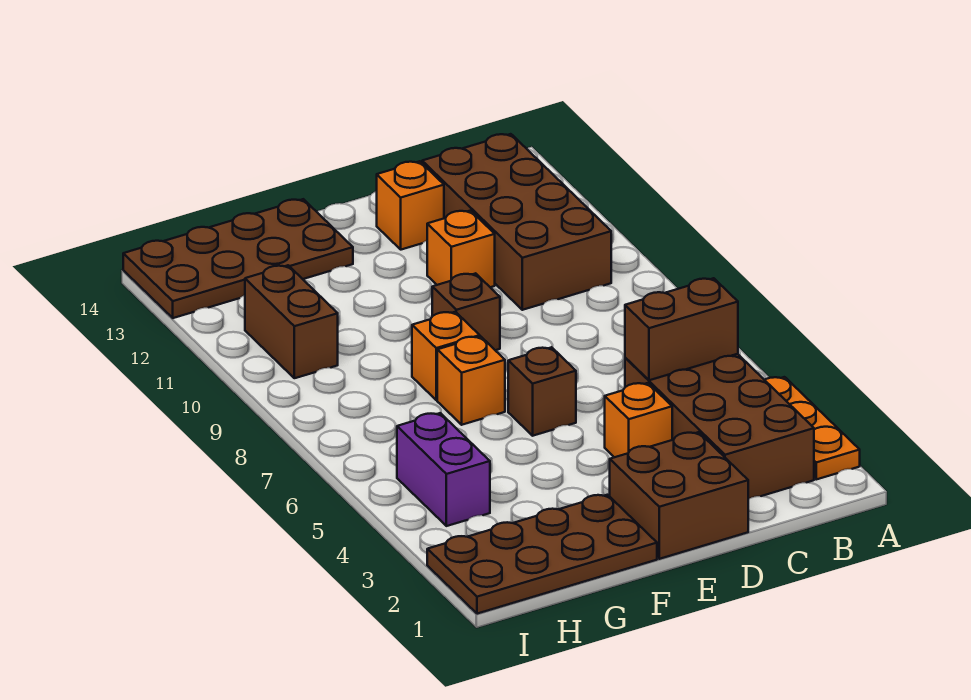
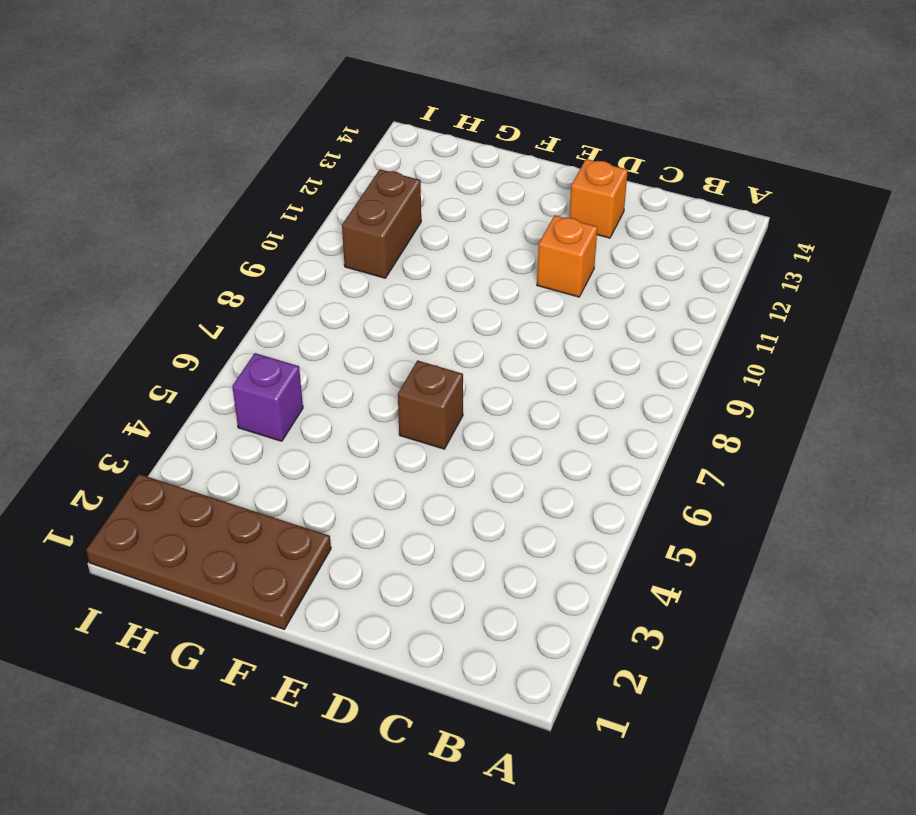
purple brick H5 level 1 -> purple brick H4:H5 level 1
none -> orange plate A2:A4 level 1
none -> brown brick B2:C5 level 1
none -> brown brick B10:C13 level 1

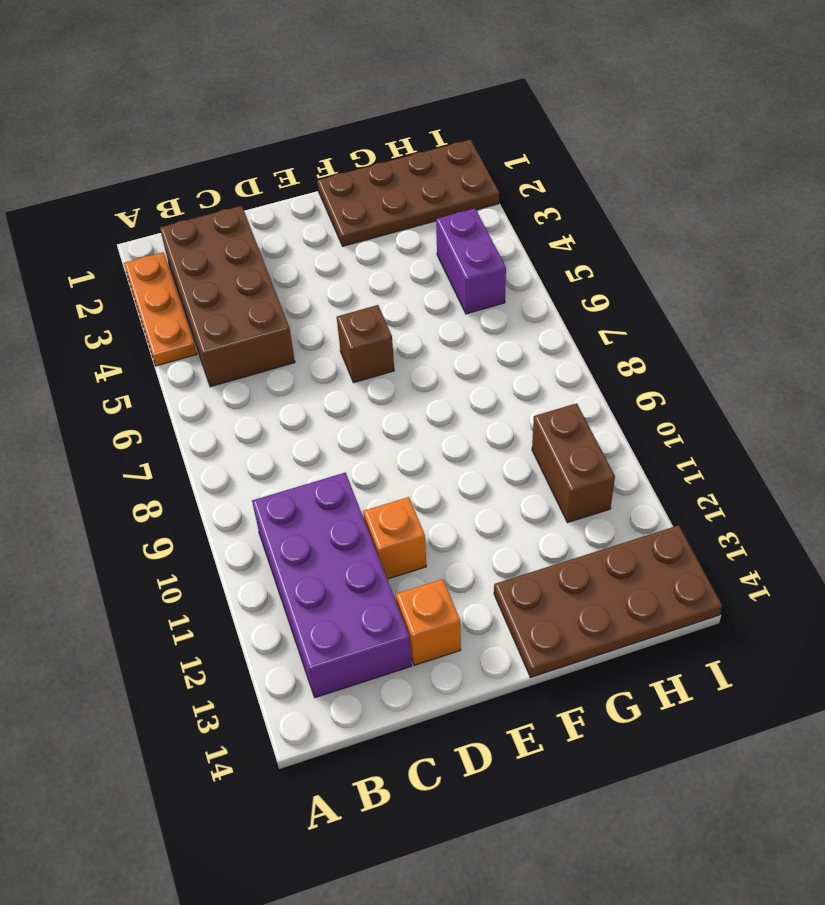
purple brick B10:C13 level 1 -> brown brick B10:C13 level 1
none -> brown brick D1:E2 level 1
none -> orange brick D4 level 1
none -> brown brick E9 level 1

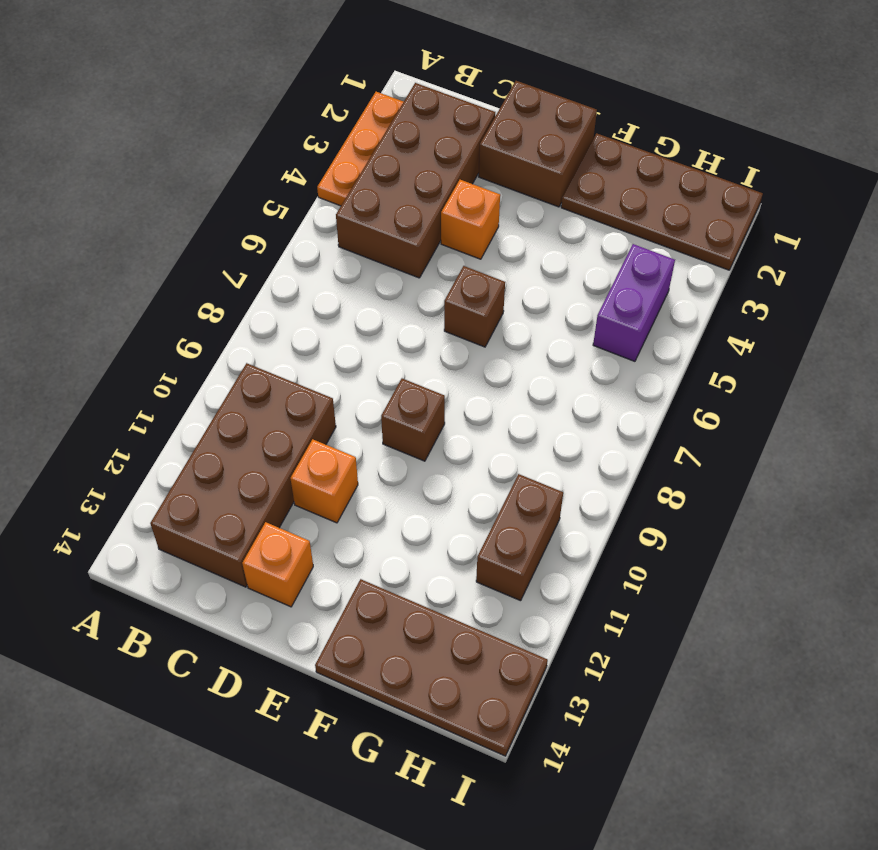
none -> orange brick F7 level 1
none -> orange brick F8 level 1
none -> brown brick B5:C5 level 2

